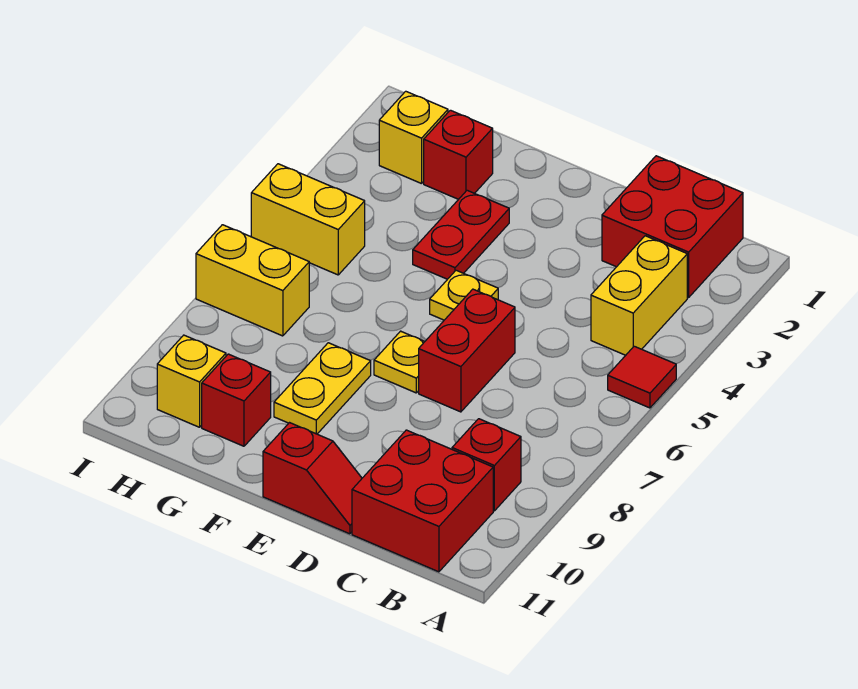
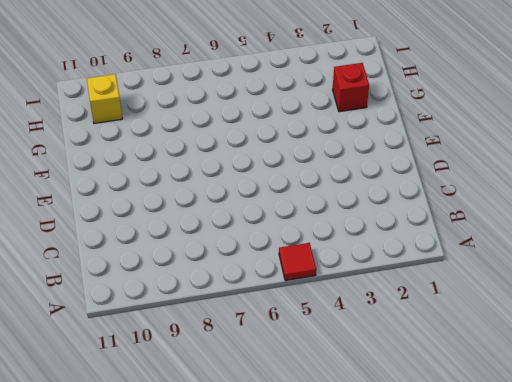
none -> red brick B1:C2 level 1
none -> yellow brick B3:B4 level 1
none -> red brick B9 level 1

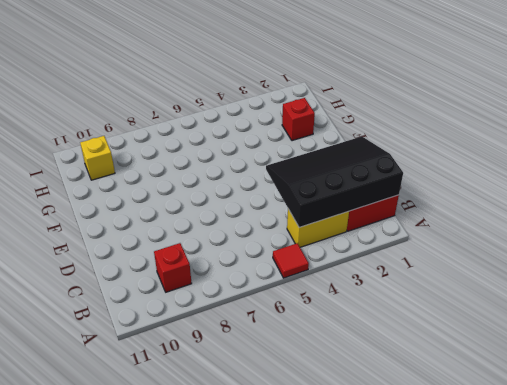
black slope B1:D4 level 2 top B -> none
none -> red brick B10:C11 level 1
none -> red brick D6:D7 level 1
none -> red slope D11:E11 level 1 top E

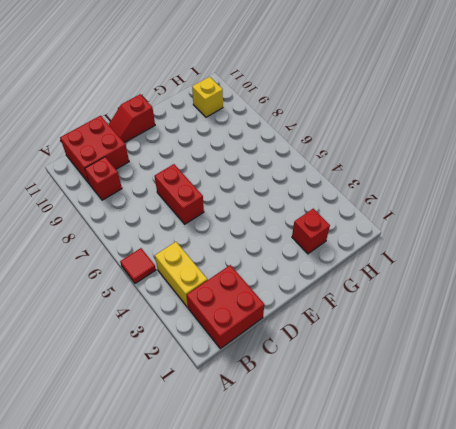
none -> yellow plate E5 level 1
none -> yellow plate E7 level 1
none -> red plate F3:F4 level 1

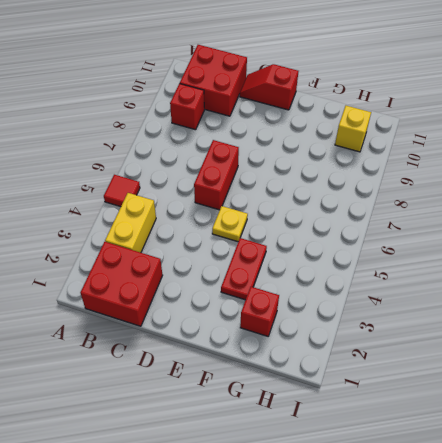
none -> yellow plate E7 level 1
none -> yellow plate F8:F9 level 1
none -> red brick G10 level 1

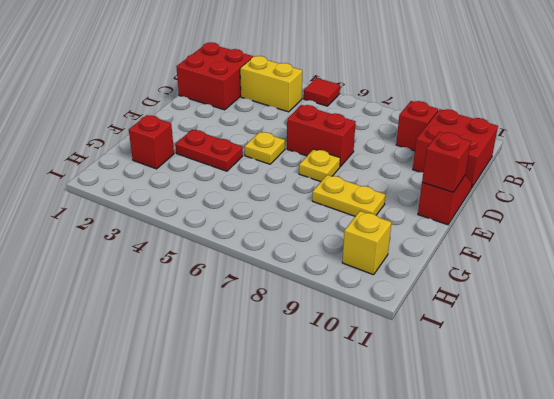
red brick E11 level 2 -> red brick G10 level 1
none -> yellow brick H2 level 1
none -> yellow brick H5:I5 level 1
none -> yellow brick H7:I7 level 1

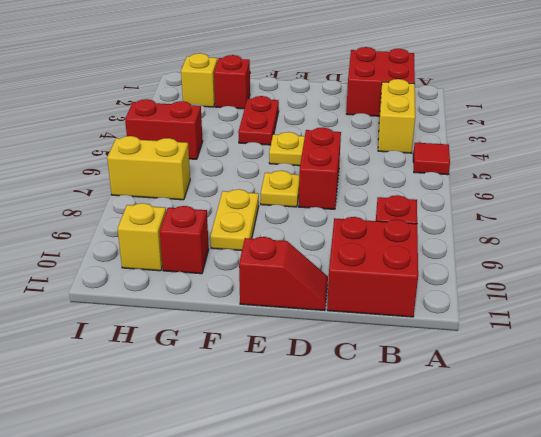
red brick H5:I5 level 1 -> yellow brick H5:I5 level 1

